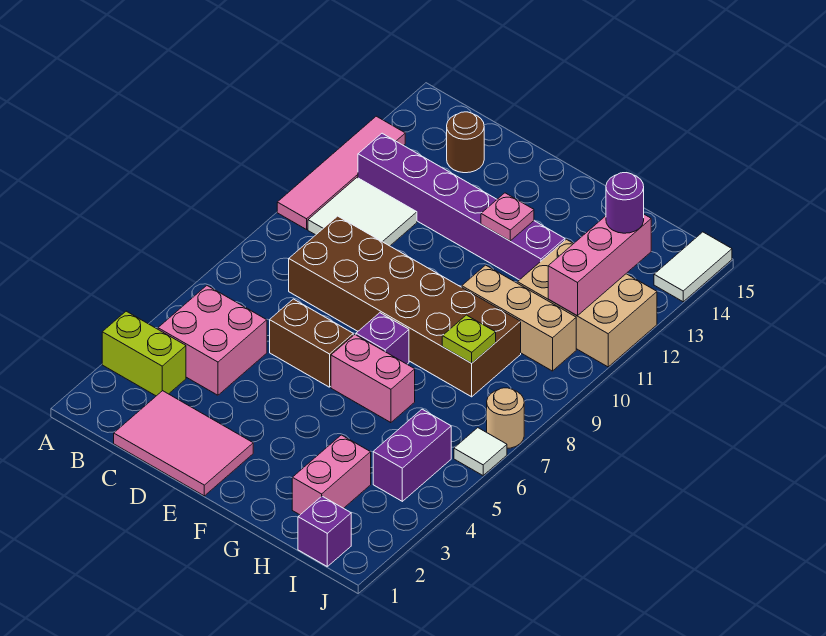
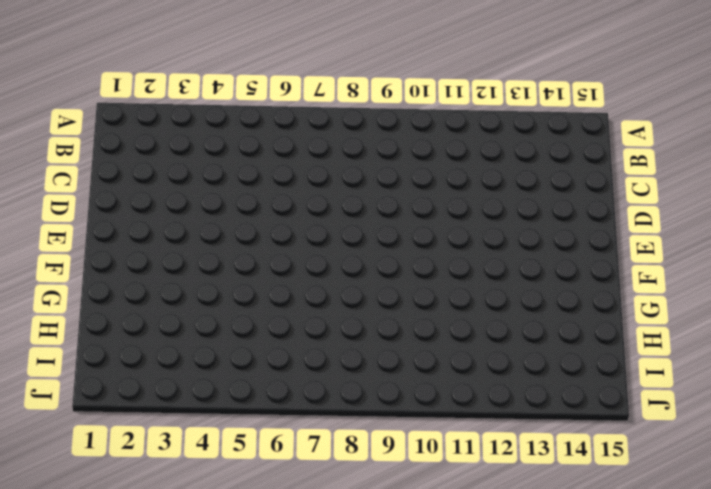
none -> lime brick A3:B3 level 1
none -> pink tile A10:A13 level 1
none -> pink brick B4:C5 level 1

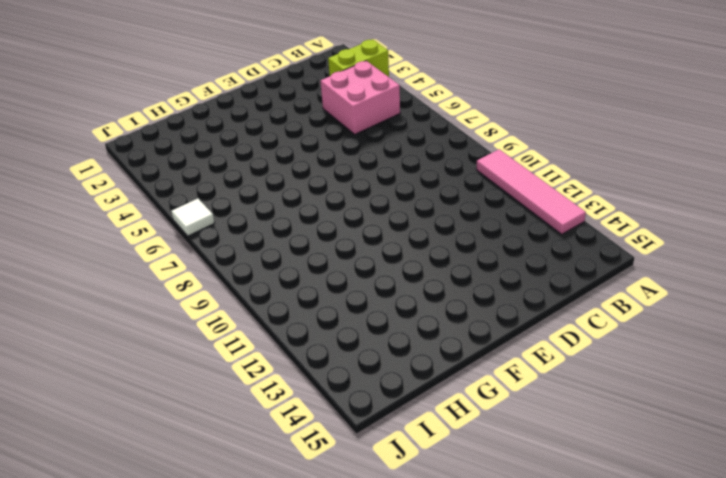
none -> white tile B10:C11 level 1
none -> purple brick B12:G12 level 1
none -> pink tile C1:E2 level 1

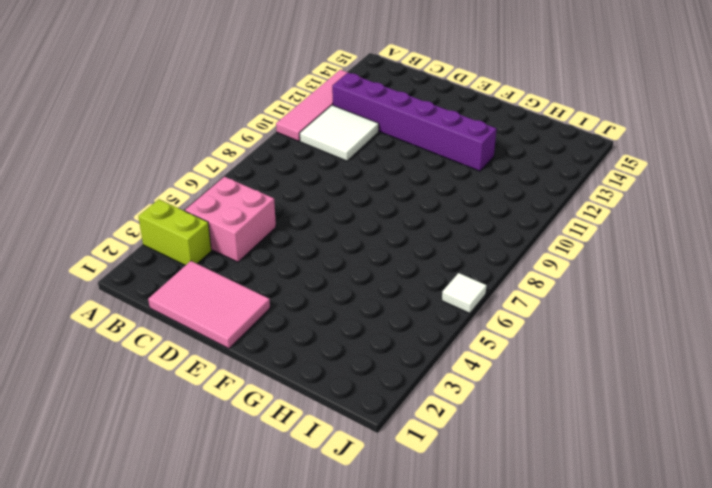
none -> brown brick C8:H9 level 1
none -> brown round brick C14 level 1
none -> brown brick D6:E6 level 1

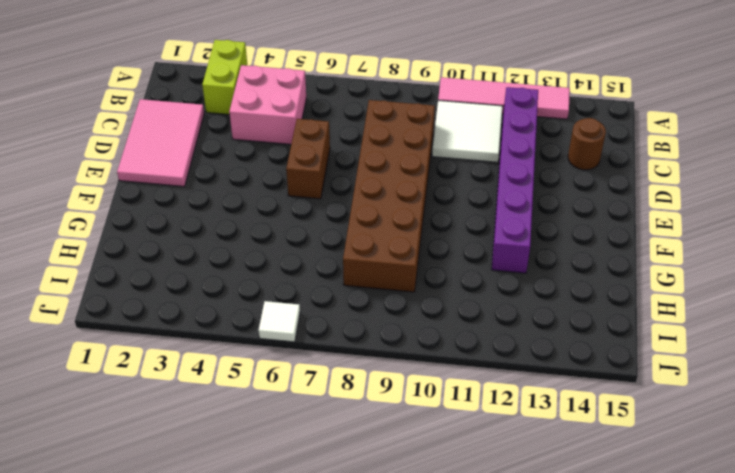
none -> pink brick F6:G6 level 1
none -> purple brick F7 level 1
none -> tan brick G10:I10 level 1

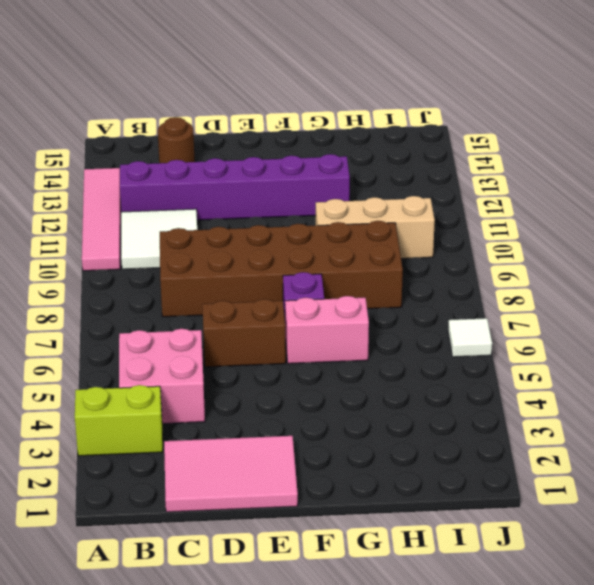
none -> pink brick H2:H3 level 1
none -> tan brick H11:J12 level 1
none -> purple brick I1 level 1

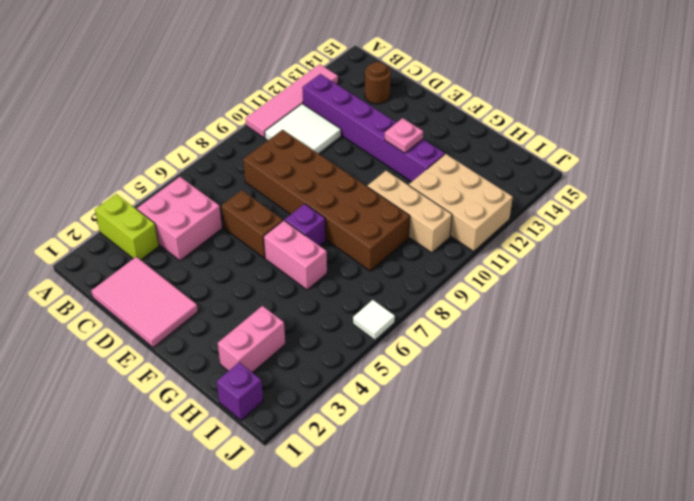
none -> purple brick I4:I5 level 1
none -> tan round brick J7 level 1
none -> white tile J14:J15 level 1

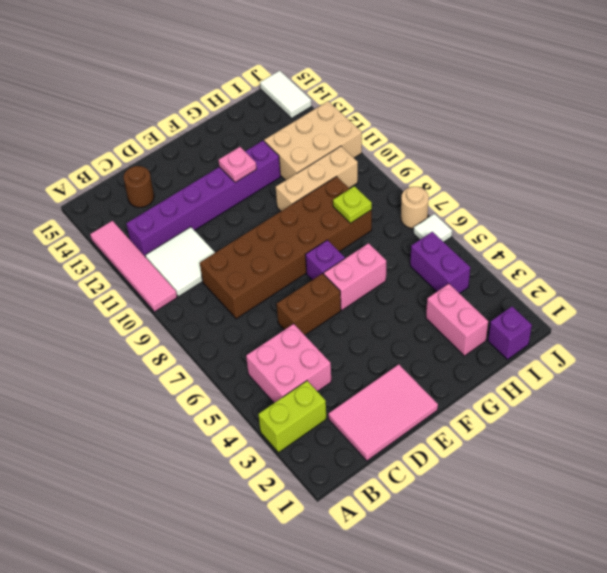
none -> pink brick I11:I13 level 2
none -> purple round brick I13 level 3

